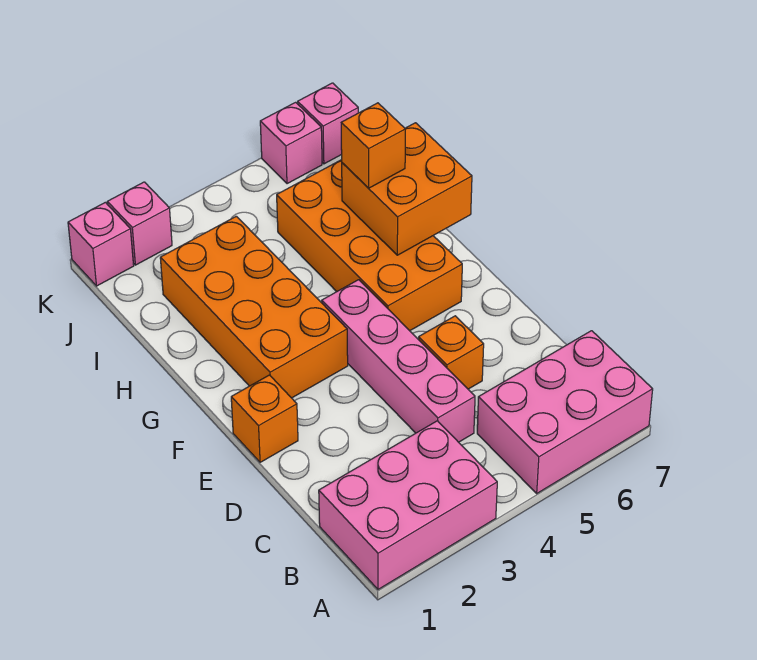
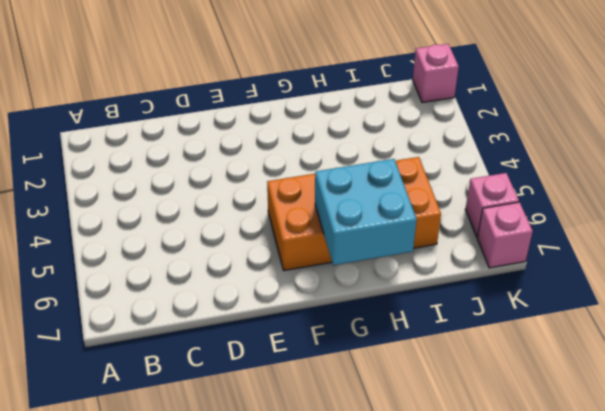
cyan brick G6:H7 level 2 -> orange brick G6:H7 level 2
none -> pink brick A1:B3 level 1
none -> pink brick A5:B7 level 1
none -> pink brick C4:F4 level 1

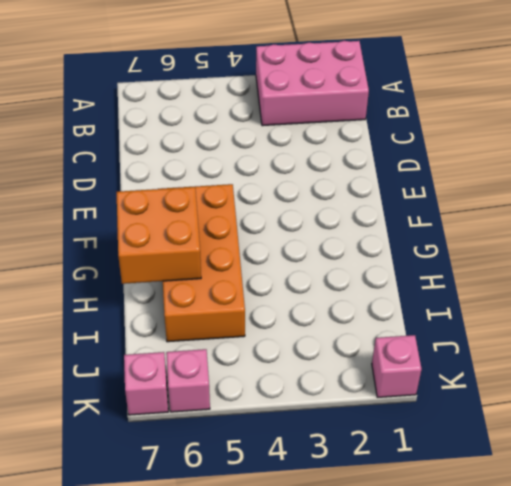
none -> pink brick A5:B7 level 1
none -> pink brick C4:F4 level 1
none -> orange brick D5 level 1

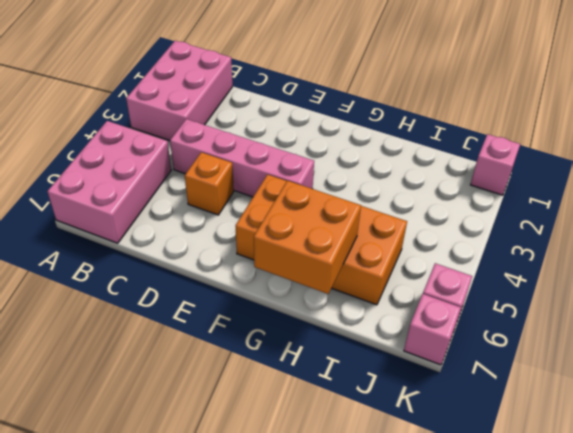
none -> orange brick E1 level 1
none -> orange brick F2:I3 level 1
none -> pink brick K2 level 1

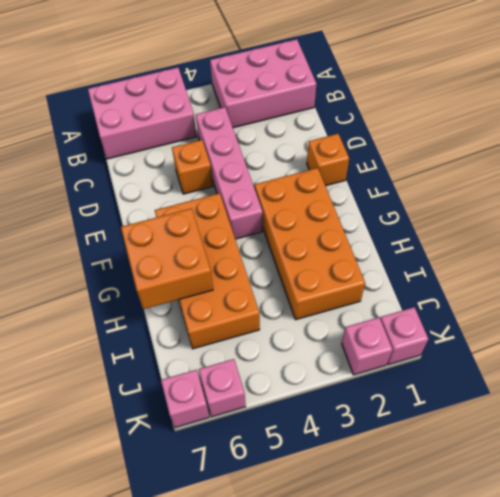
none -> orange brick H6 level 3

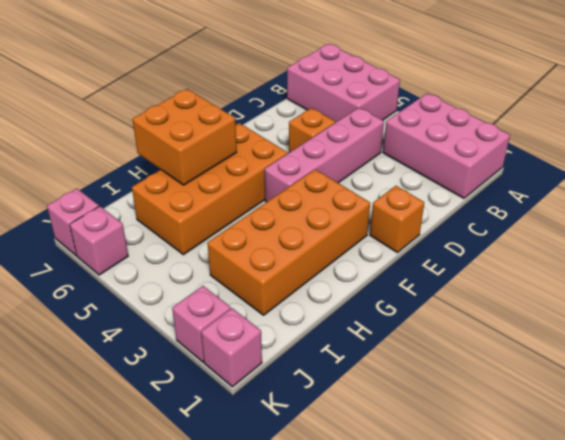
none -> orange brick H6 level 3

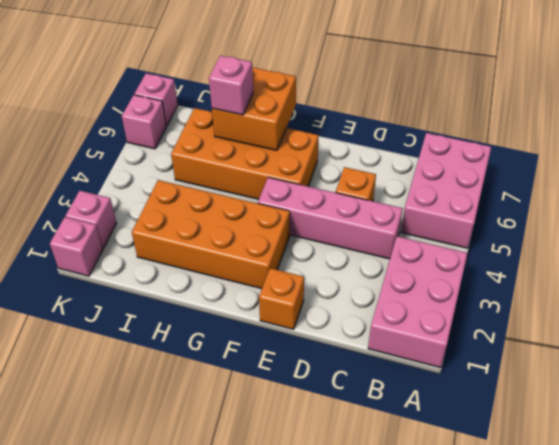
pink brick H6 level 3 -> orange brick H6 level 3

